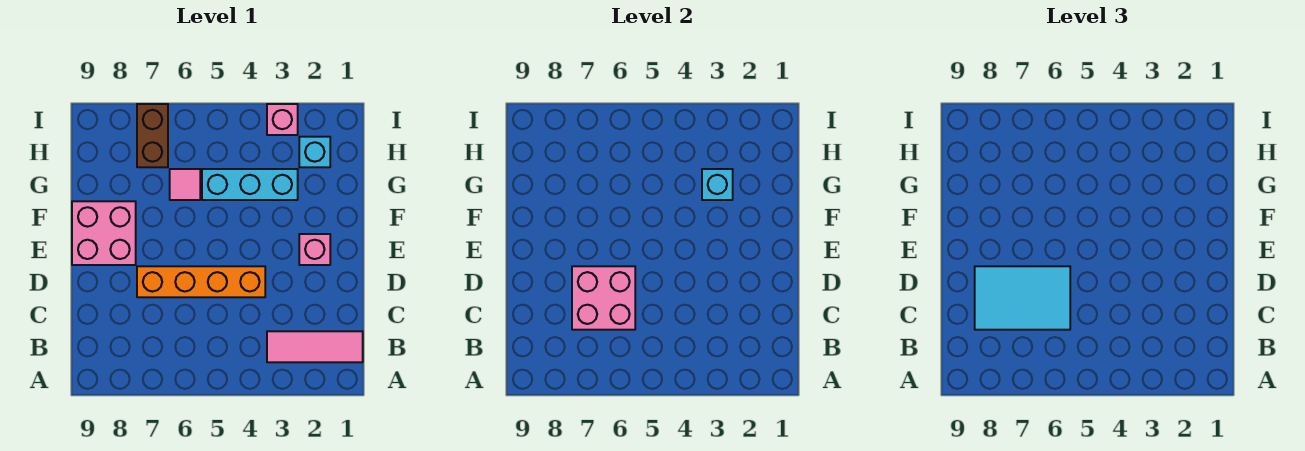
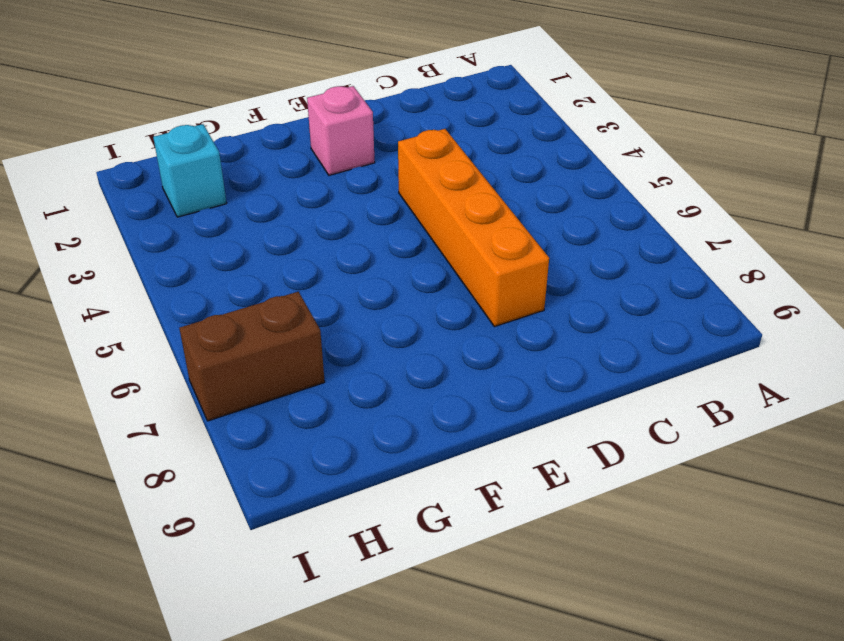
none -> pink tile B1:B3 level 1
none -> pink brick E8:F9 level 1
none -> cyan brick G3:G5 level 1

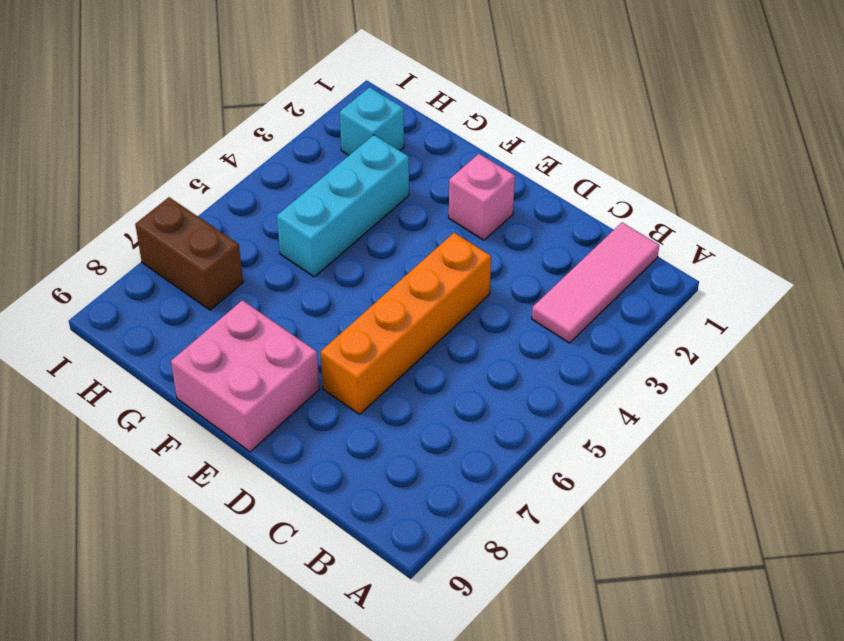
none -> pink tile G6 level 1
none -> pink brick I3 level 1
none -> pink brick C6:D7 level 2

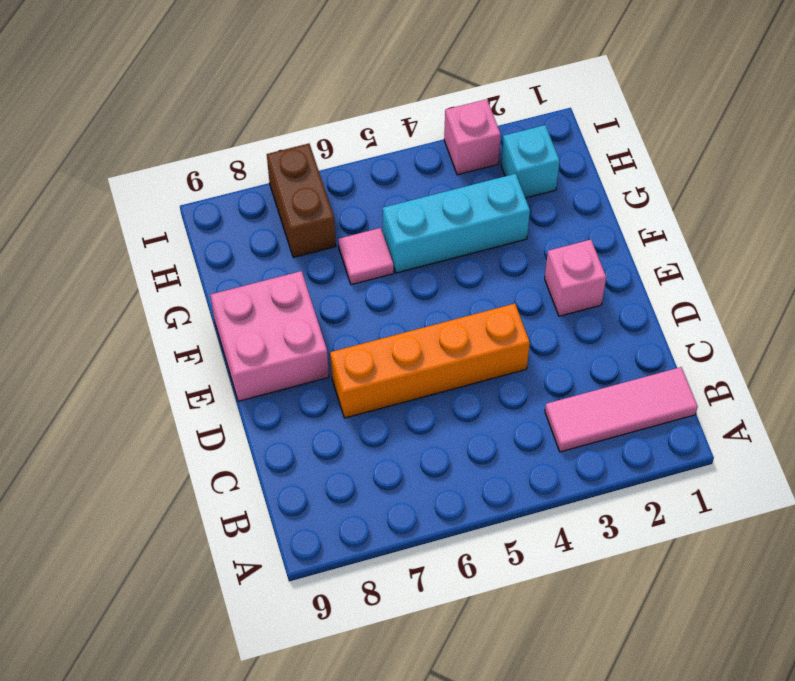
none -> pink brick C6:D7 level 2
none -> cyan brick G3 level 2
none -> cyan tile C6:D8 level 3

